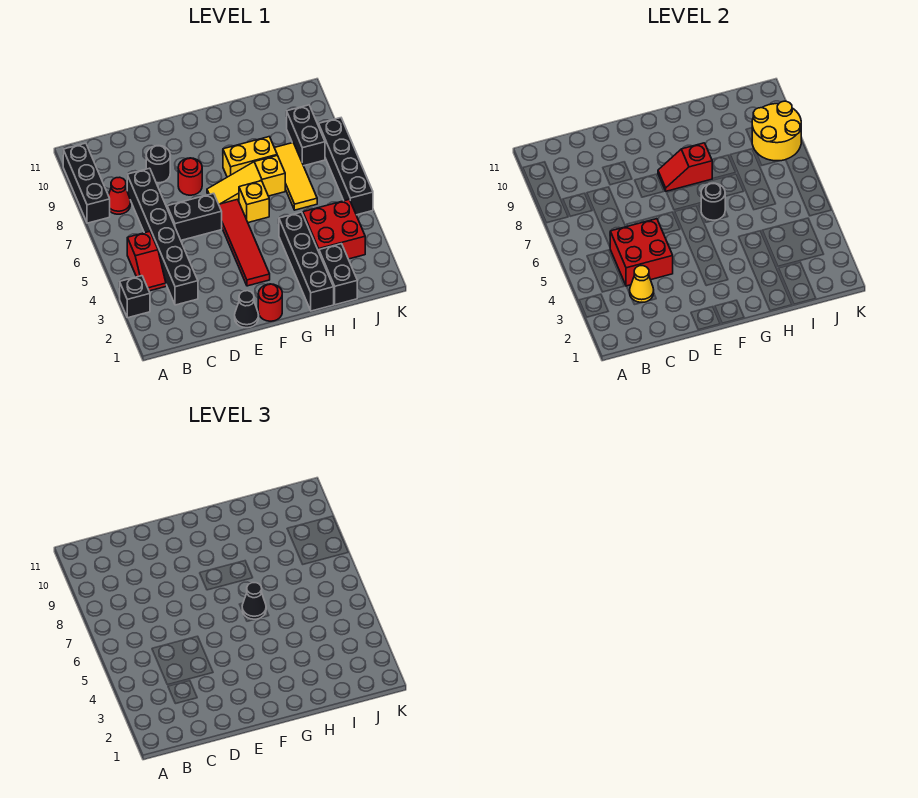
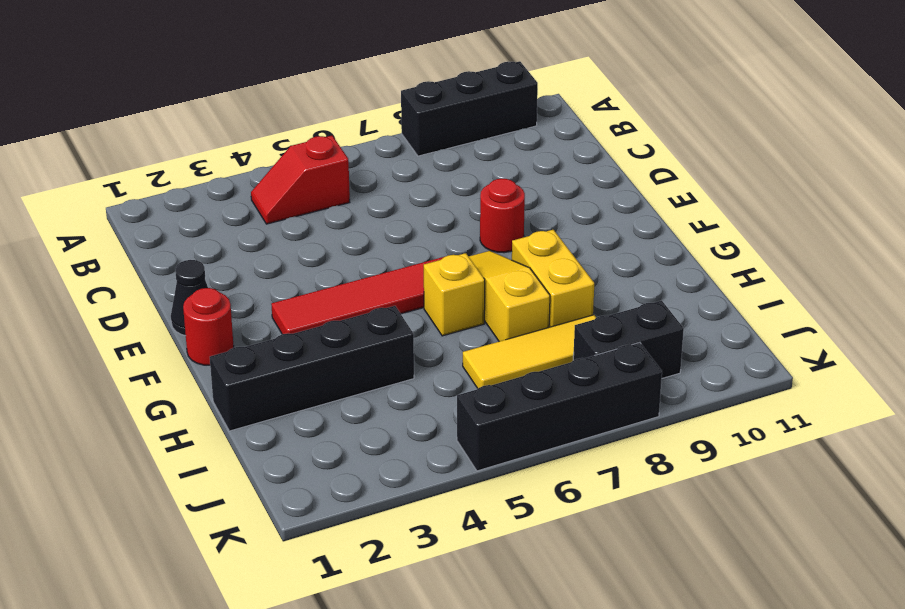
none -> black brick A3 level 1
none -> red cone B8 level 1
none -> black brick C3:C8 level 1

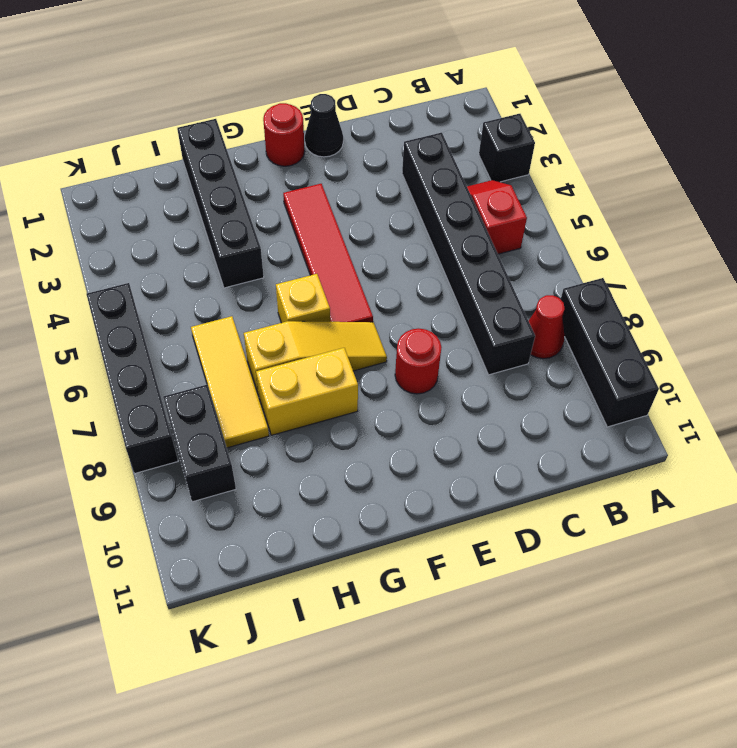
none -> black brick D6:E6 level 1
none -> black round brick D9 level 1
none -> black brick I1:I2 level 1

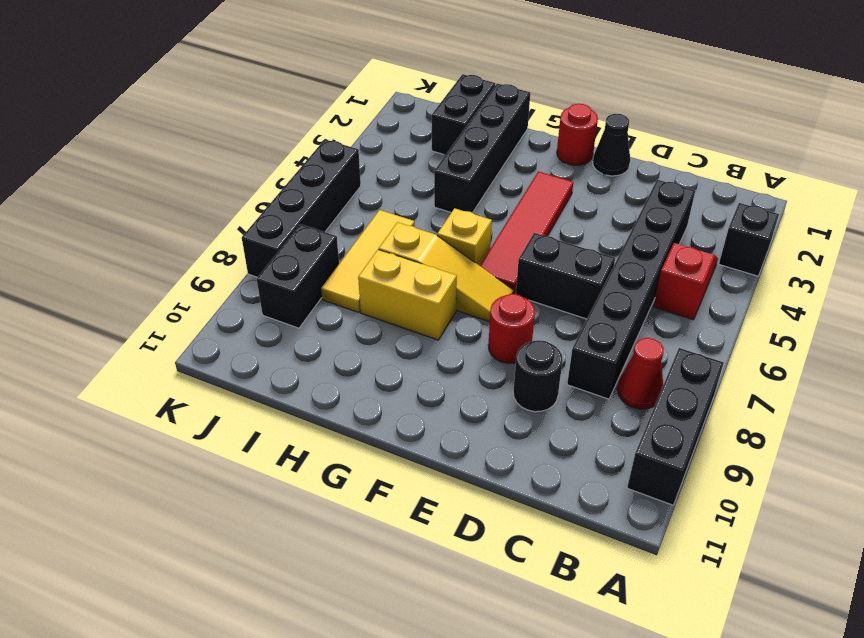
none -> red brick I3:J4 level 1
none -> yellow cone C3 level 2
none -> red brick C4:D5 level 2

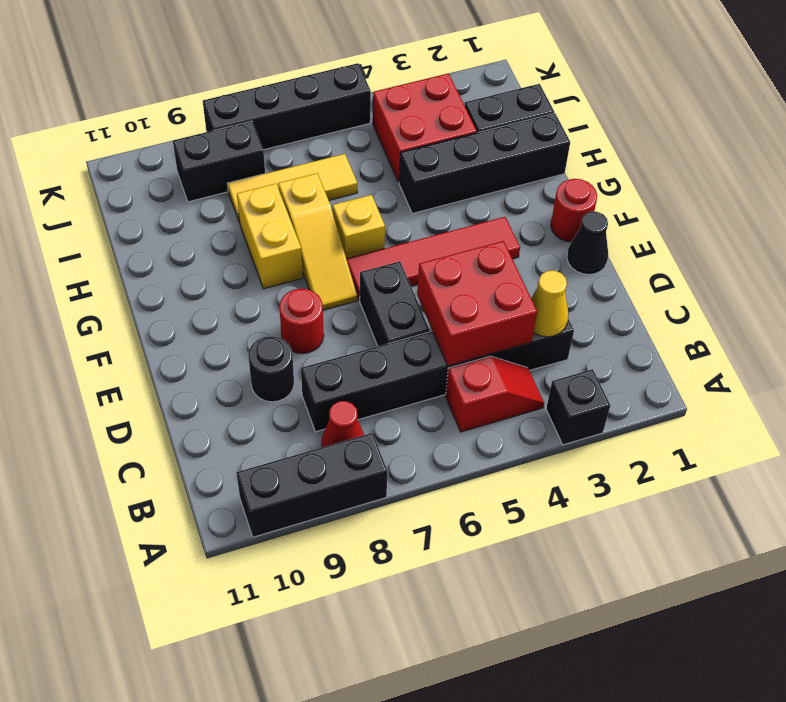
none -> red slope F8:G8 level 2 top G
none -> black round brick G6 level 2
none -> yellow round brick J8:K9 level 2

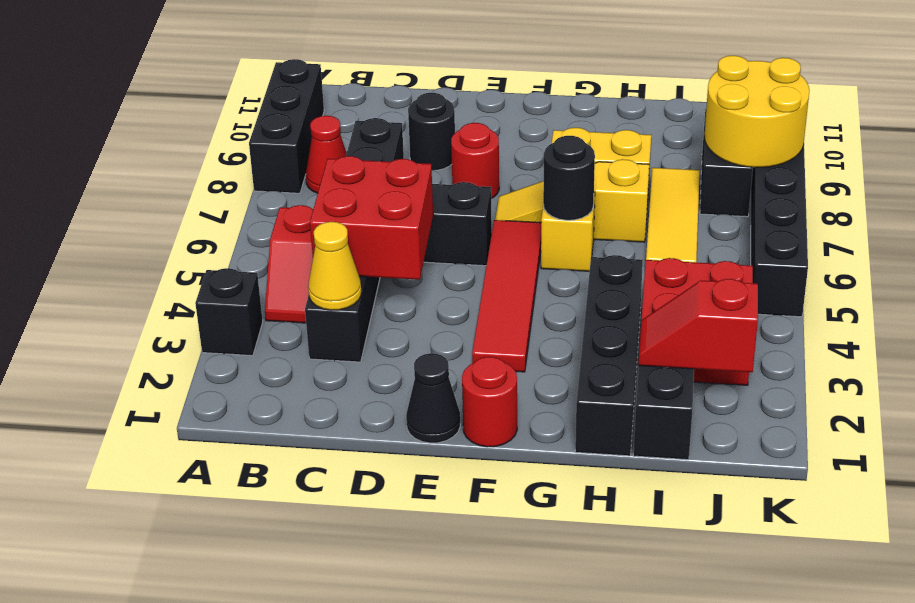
red slope I2:J2 level 2 top J -> red slope F8:G8 level 2 top G
none -> black cone G6 level 3

